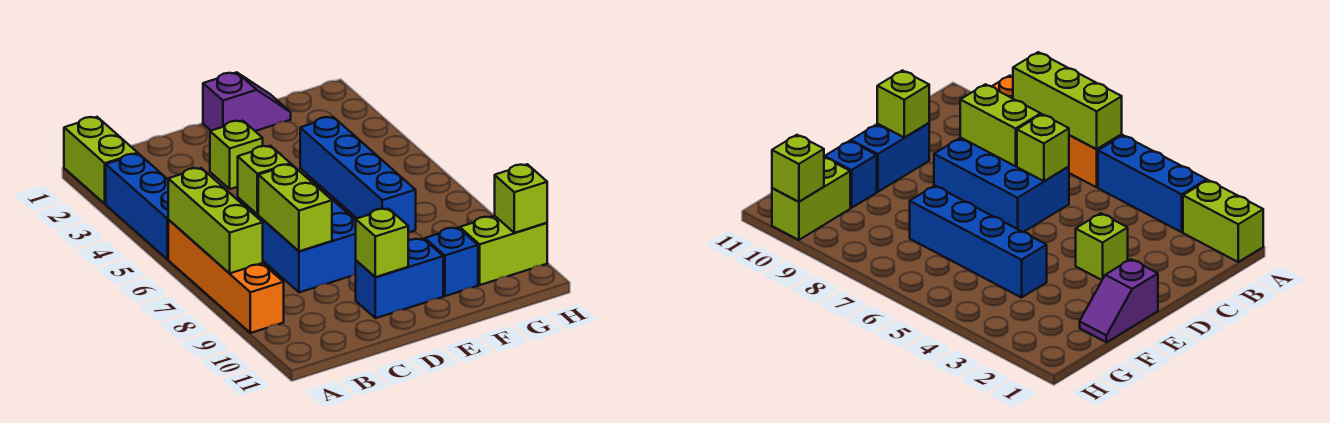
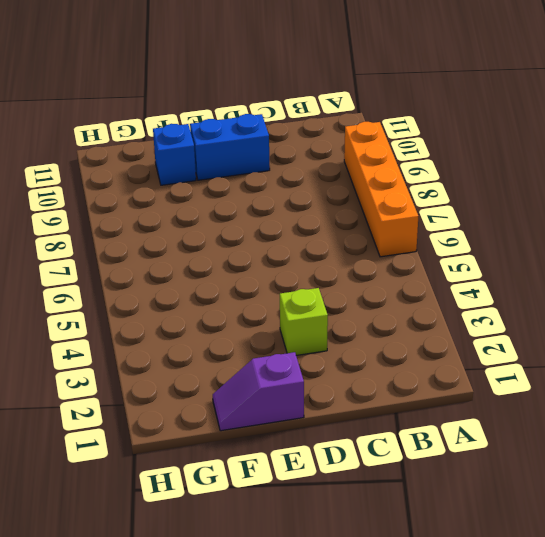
none -> lime brick A1:A2 level 1
none -> blue brick A3:A5 level 1
none -> blue brick C6:D8 level 1

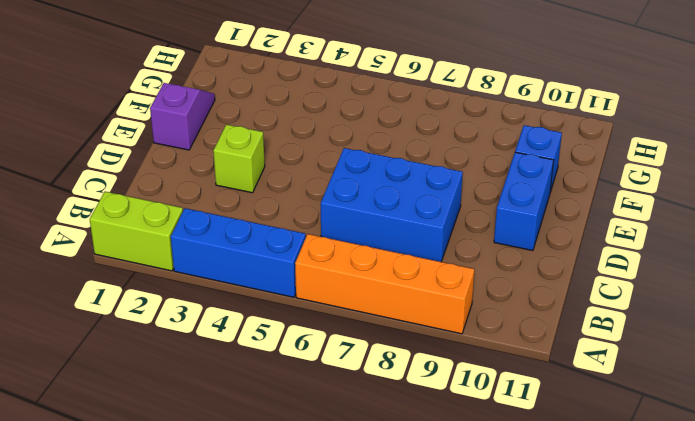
none -> blue brick F4:F7 level 1
none -> lime brick G10:H10 level 1
none -> lime brick A6:A8 level 2

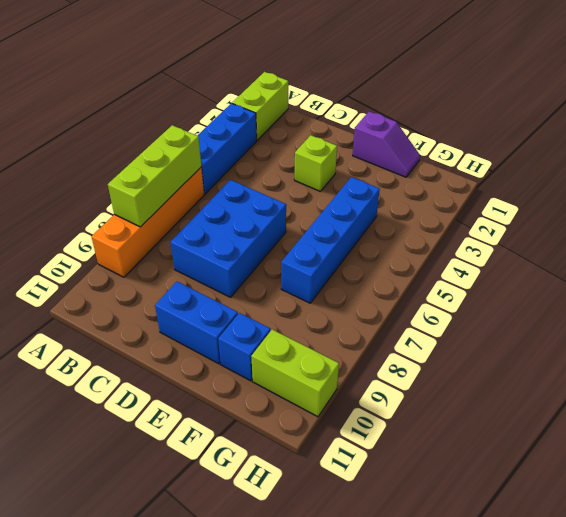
none -> lime brick C6 level 2
none -> lime brick C7:C8 level 2
none -> lime brick D10 level 2

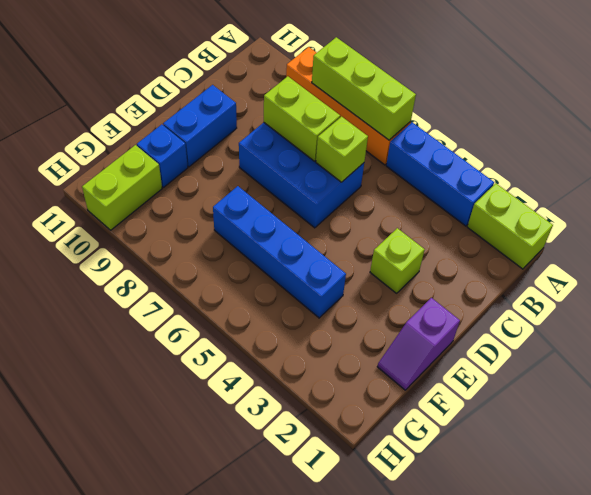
none -> lime brick D10 level 2
none -> lime brick H10 level 2

